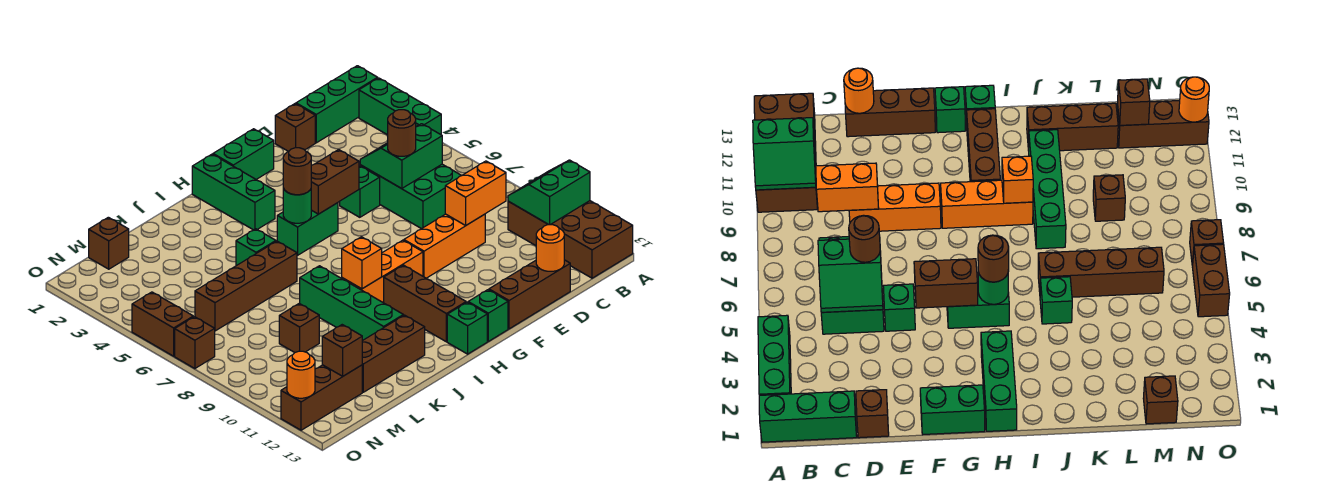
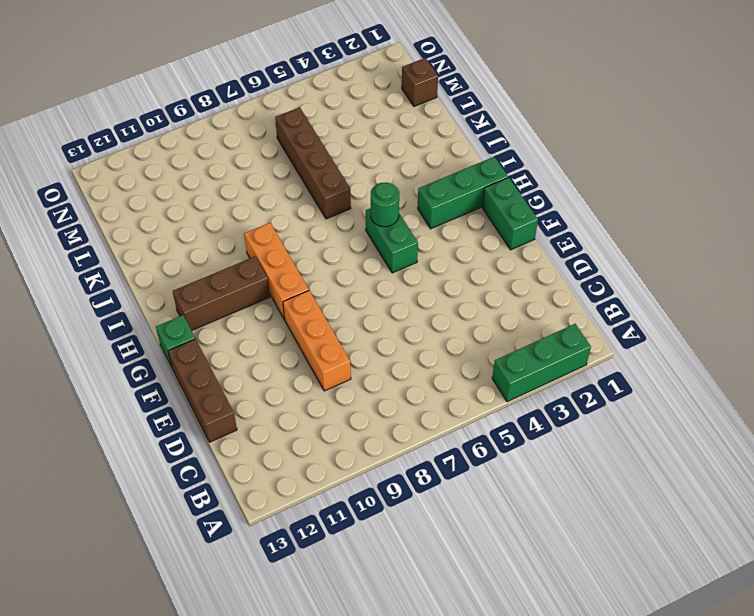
none -> green brick A1:C1 level 1
none -> brown brick A10:B13 level 1
none -> green brick C5:D7 level 1
none -> brown brick D1 level 1

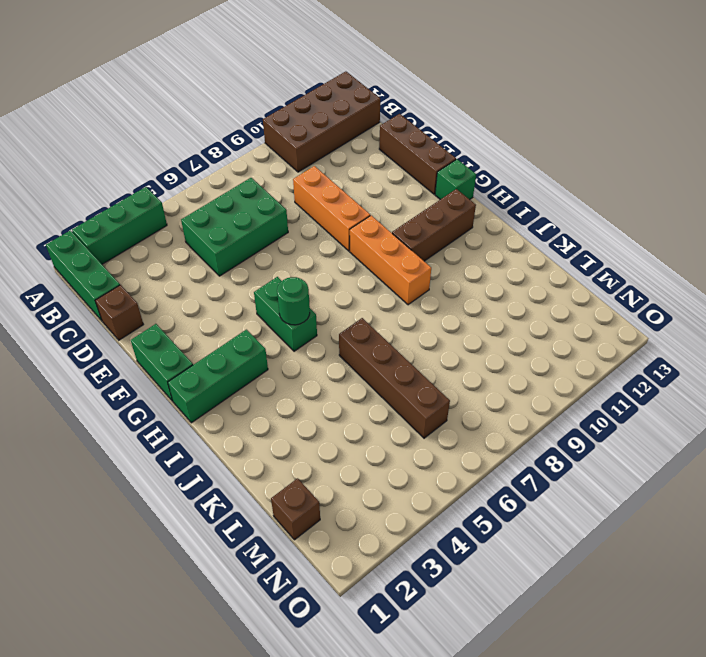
none -> green brick E5 level 1
none -> green brick H13 level 1
none -> green brick J5 level 1
none -> green brick J8:J11 level 1

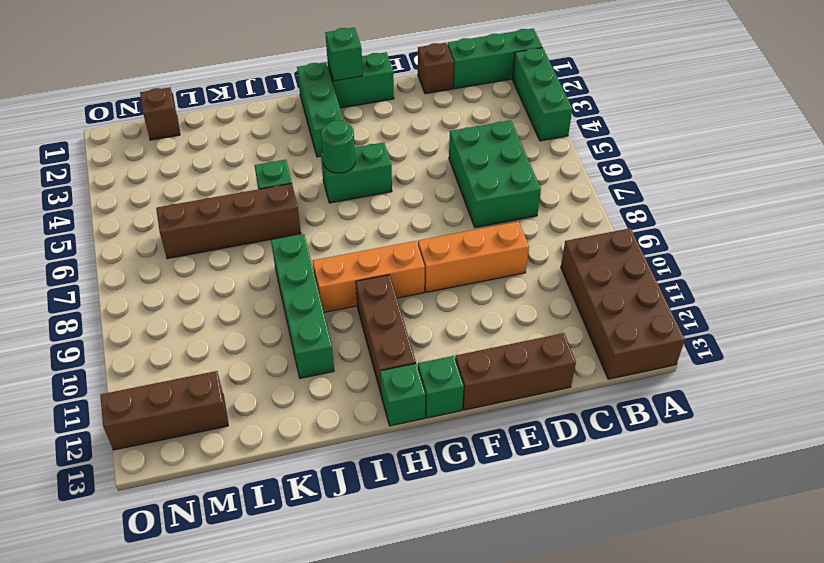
green brick G1 level 2 -> green brick E5 level 1
none -> brown brick J12:L12 level 1
none -> brown brick L9 level 1
none -> brown brick O5:O6 level 1
none -> brown brick O7 level 1

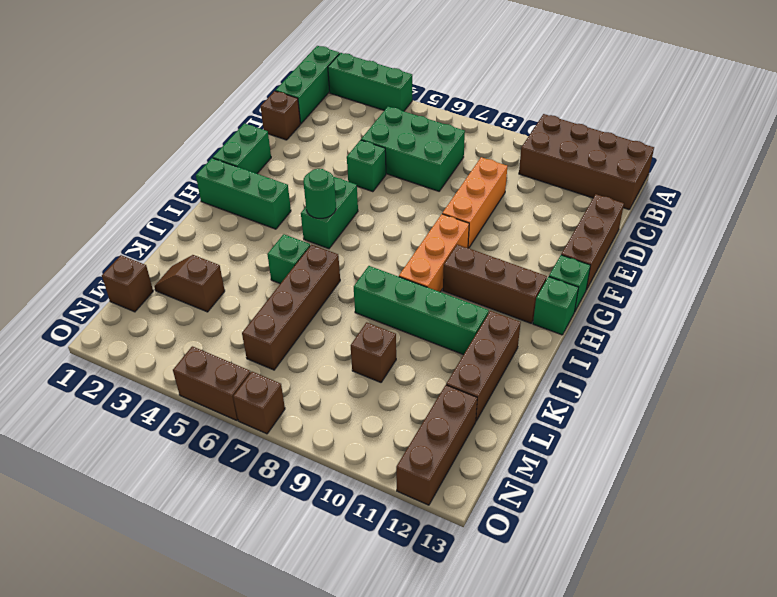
brown slope L2:L3 level 1 top 3 -> none
none -> green slope A10:B11 level 2 top 11
none -> green slope C5:D6 level 2 top 6
none -> orange brick C9:D9 level 2
none -> orange round brick D13 level 2

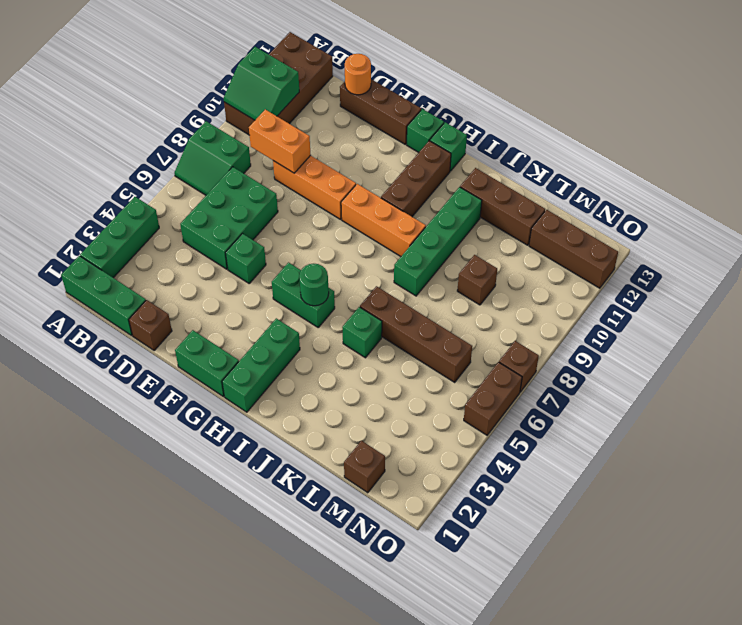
green slope A7:B8 level 1 top 8 -> green slope C5:D6 level 2 top 6
none -> brown brick F5:G5 level 2
none -> orange brick I9 level 2
none -> brown brick M12 level 2
none -> orange round brick O12 level 2

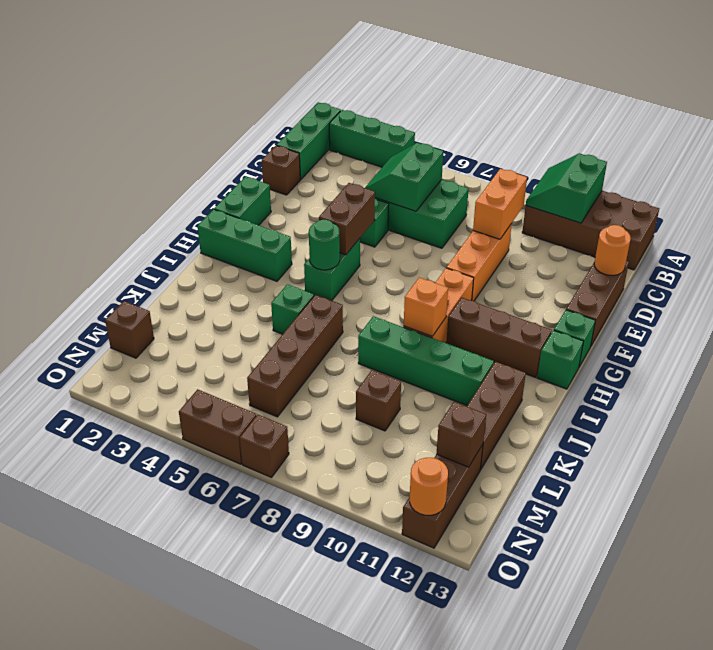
none -> brown round brick D6 level 3
none -> brown round brick H5 level 3

